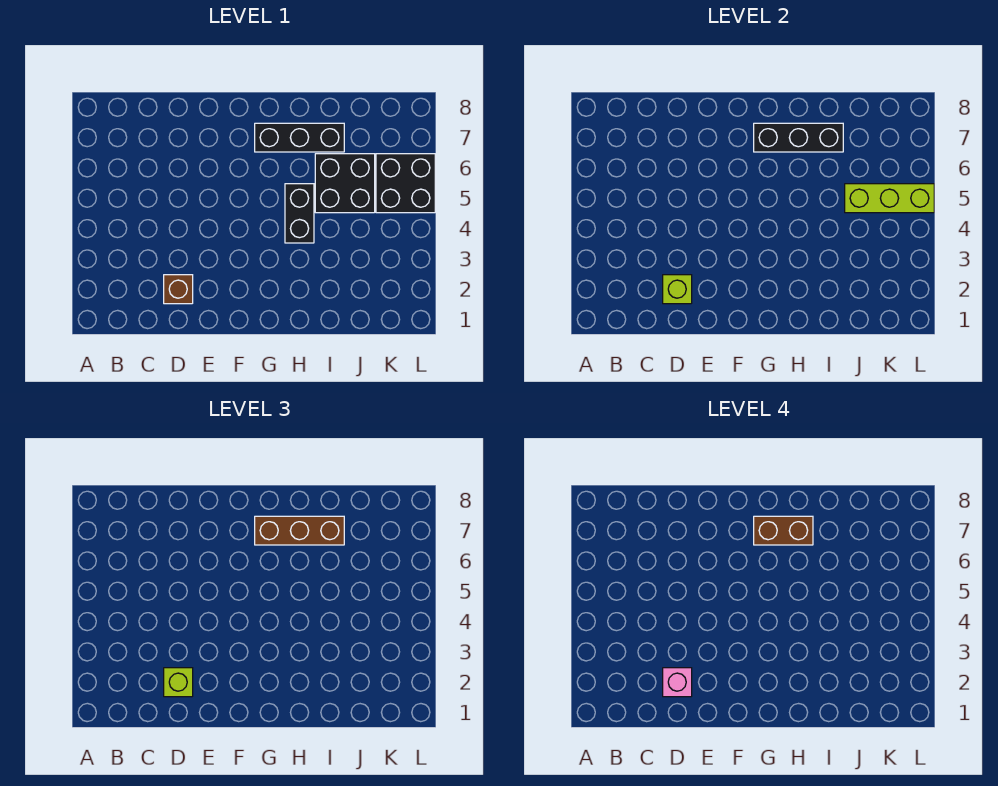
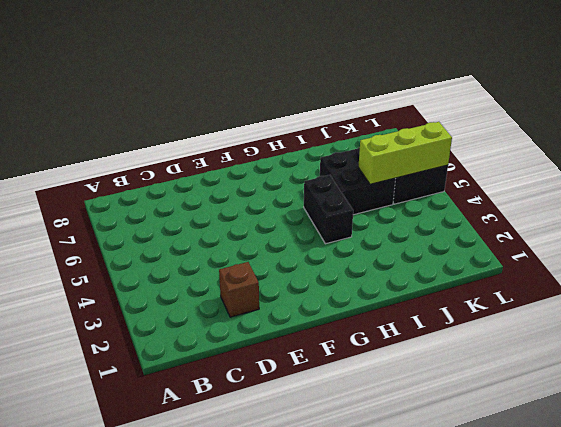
none -> black brick G7:I7 level 1
none -> lime brick D2 level 2
none -> black brick G7:I7 level 2

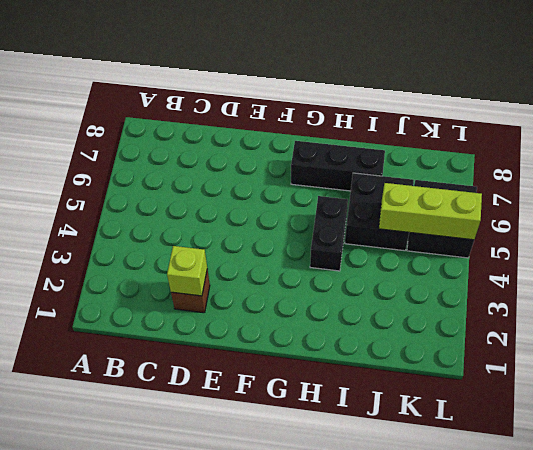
none -> black brick G7:I7 level 2
none -> lime brick D2 level 3
none -> brown brick G7:I7 level 3

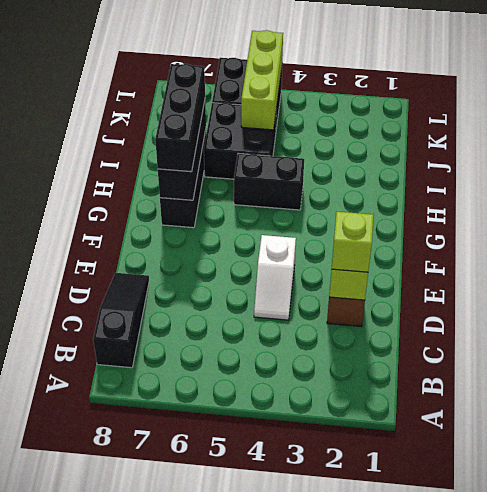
black slope B8:D8 level 1 top B -> none
white slope D4:E4 level 1 top E -> none
black brick G7:I7 level 3 -> brown brick G7:I7 level 3
none -> pink brick D2 level 4
none -> brown brick G7:H7 level 4

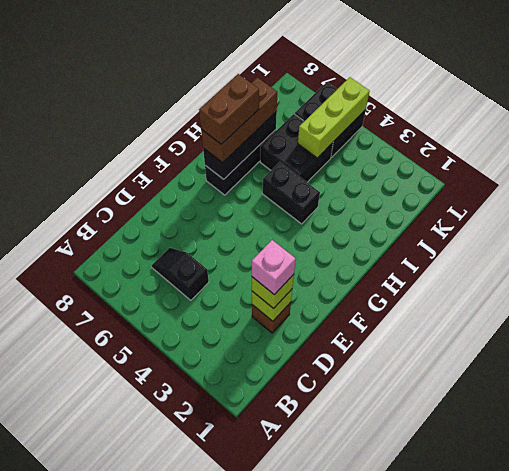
black slope C5:C6 level 1 top 5 -> none

